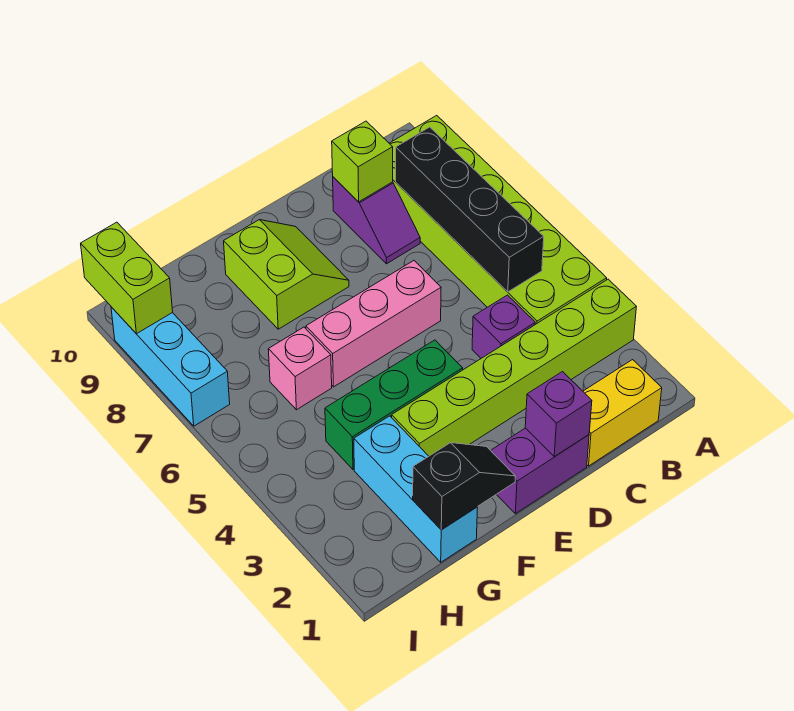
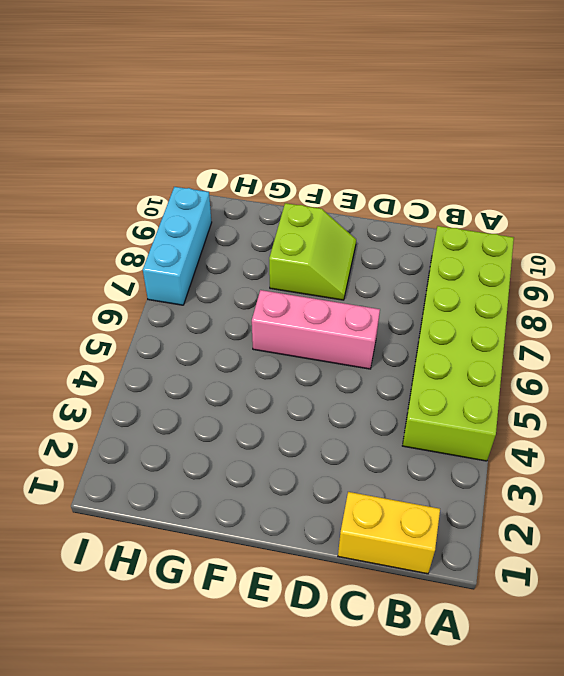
none -> lime brick A3:F3 level 1
none -> purple brick C4 level 1
none -> purple slope C8:C9 level 1 top 9

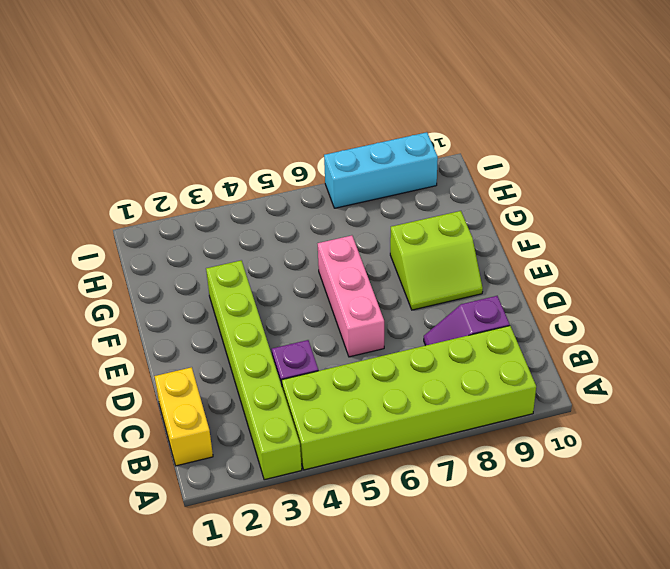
none -> purple brick D1:E1 level 1
none -> green brick E4:G4 level 1
none -> cyan brick G1:G3 level 1

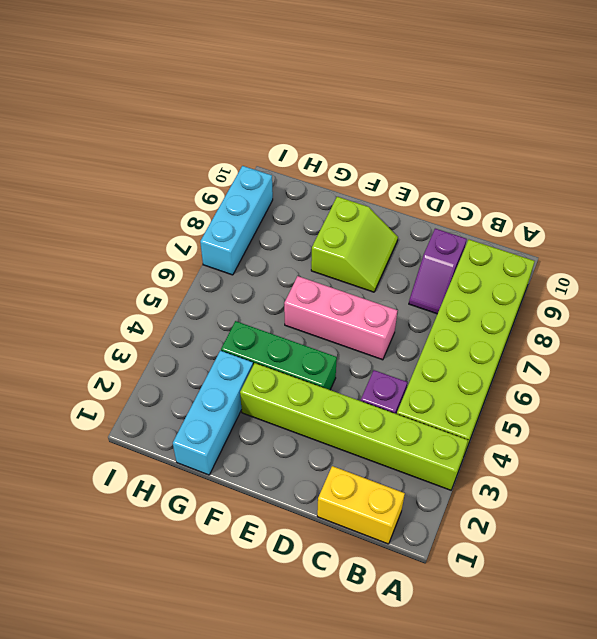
none -> purple brick D1:E1 level 1
none -> pink brick G6 level 1
none -> black brick B5:B8 level 2

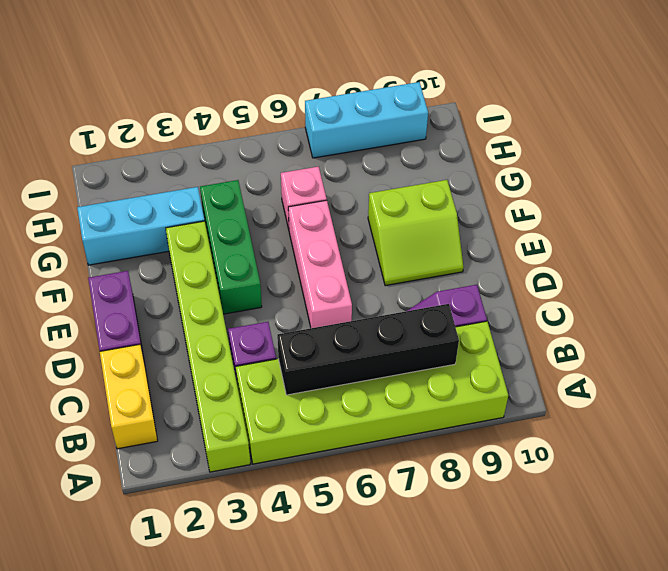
none -> lime brick C9 level 2
none -> purple brick D1 level 2
none -> black slope F1:G1 level 2 top G

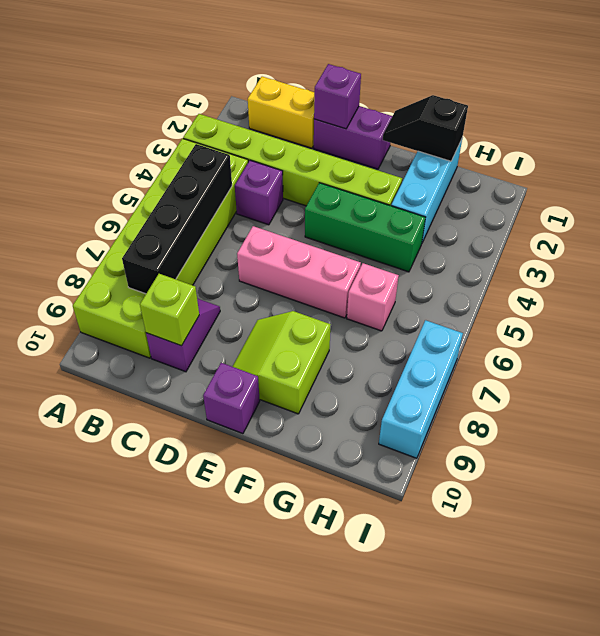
purple brick E10 level 1 -> none
none -> lime brick I9:I10 level 2

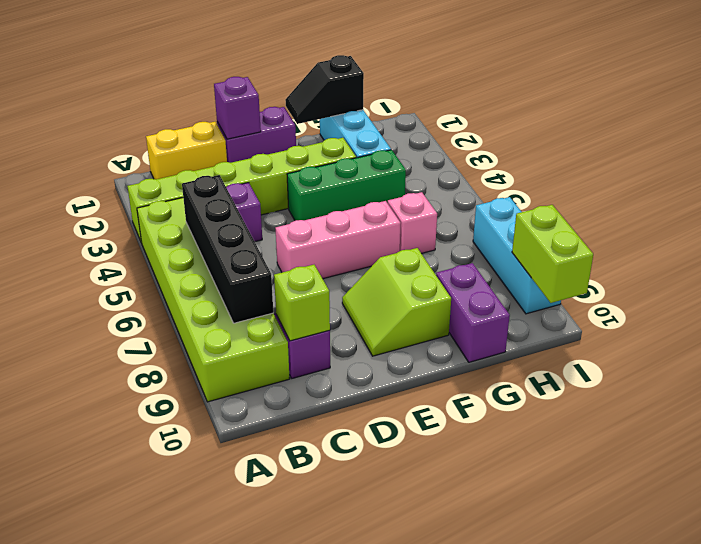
purple brick G9:G10 level 1 -> none

